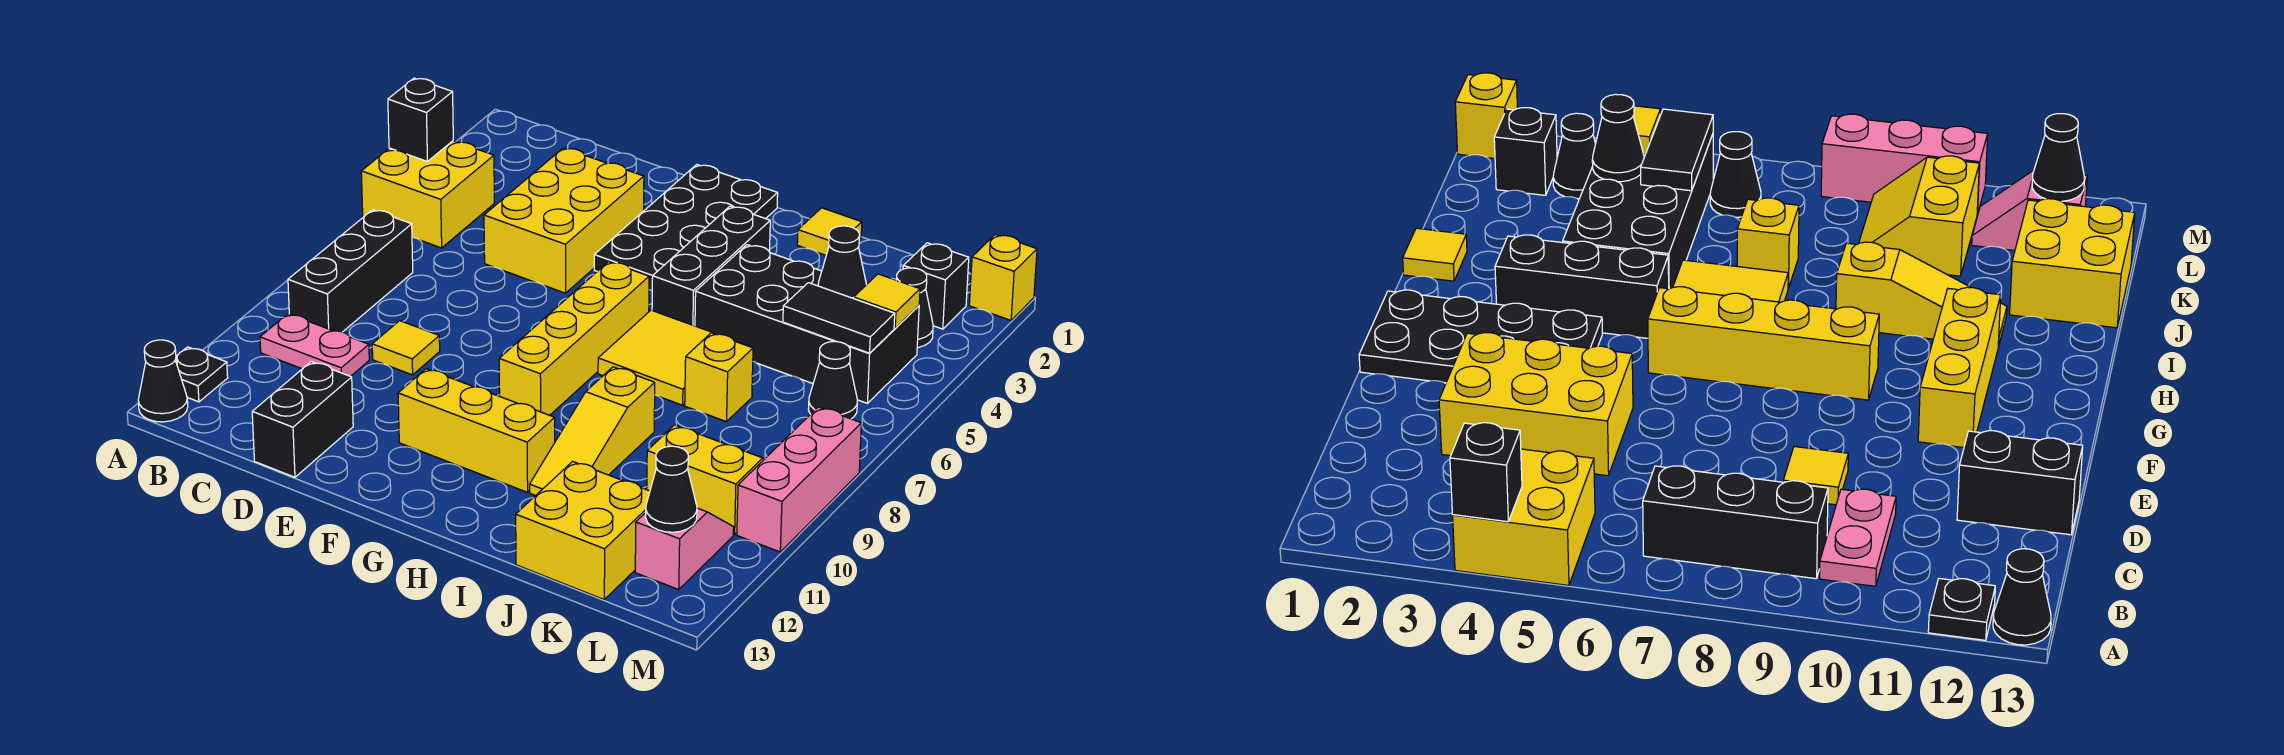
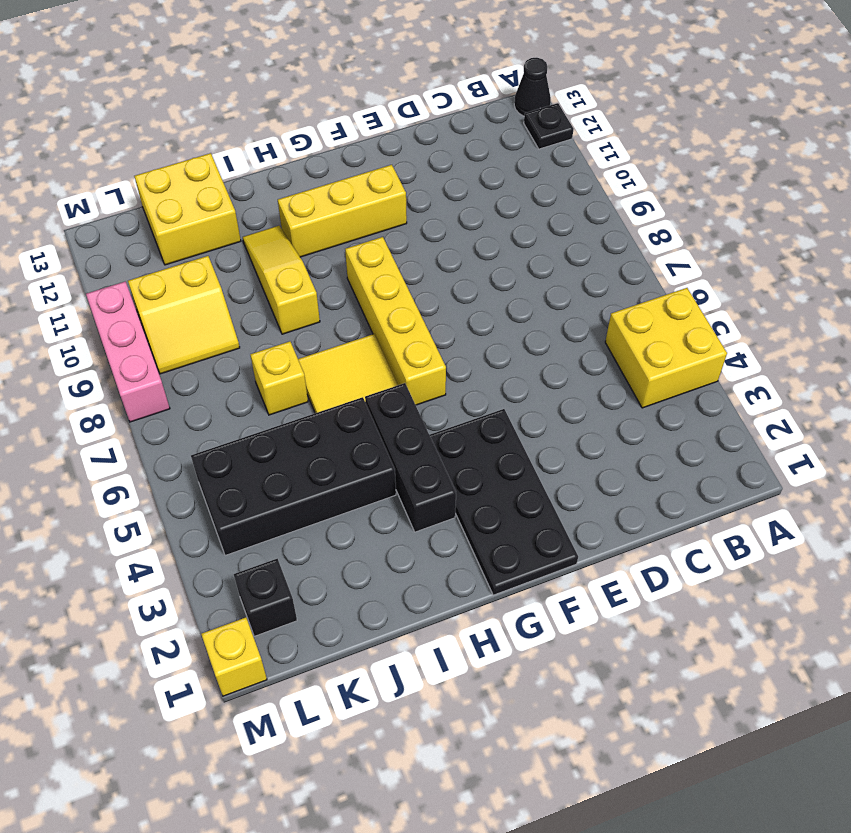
none -> black brick B7:B9 level 1
none -> pink plate B10:C10 level 1
none -> yellow brick D3:E5 level 1
none -> yellow tile D9 level 1

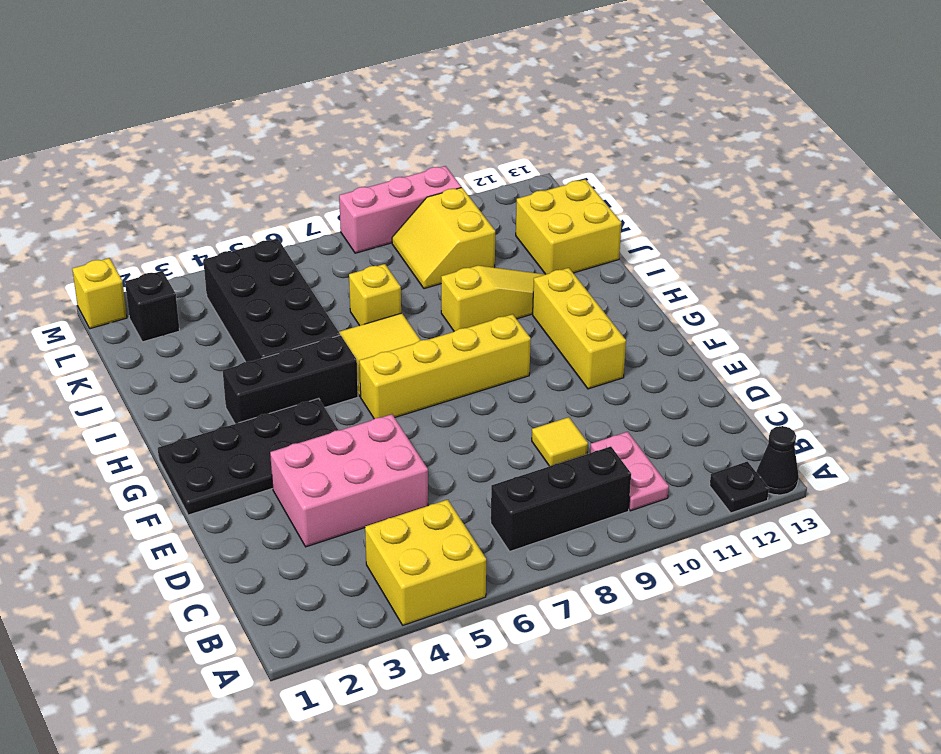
pink brick D3:E5 level 1 -> yellow brick D3:E5 level 1
none -> black brick D12:D13 level 1
none -> yellow tile I1 level 1
none -> black cone L3 level 1
none -> black cone L6 level 1

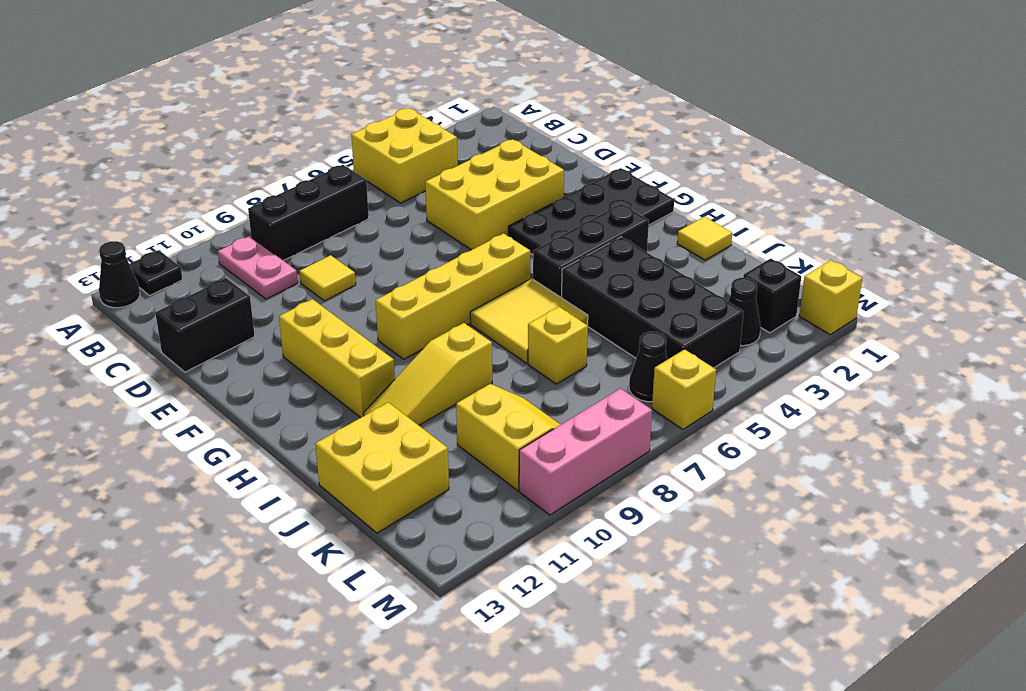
yellow brick M6 level 1 -> none
none -> pink slope L11:L12 level 1 top 12
none -> black brick A4 level 2
none -> black cone K4 level 2
none -> black tile K5:L5 level 2

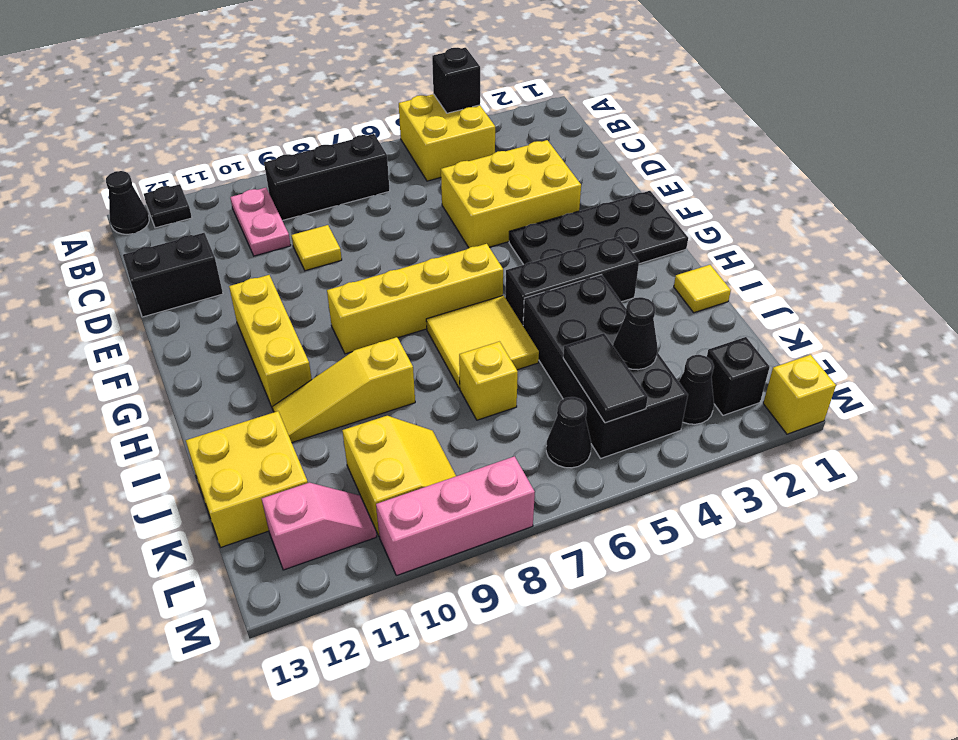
none -> yellow tile L4 level 2
none -> black cone L12 level 2

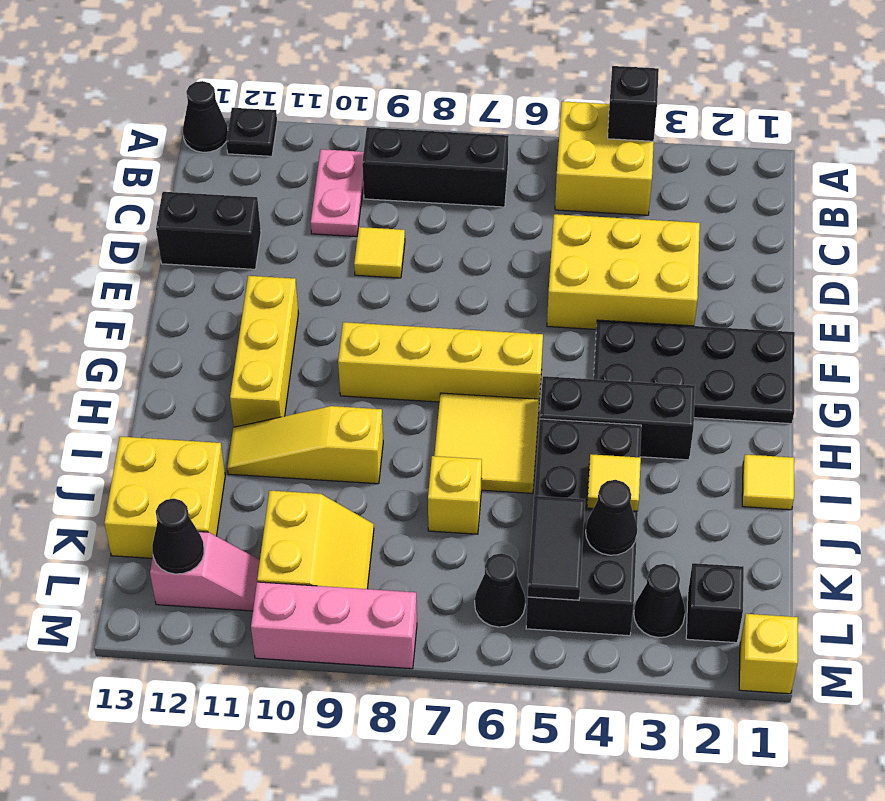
yellow tile J4 level 2 -> yellow tile L4 level 2

